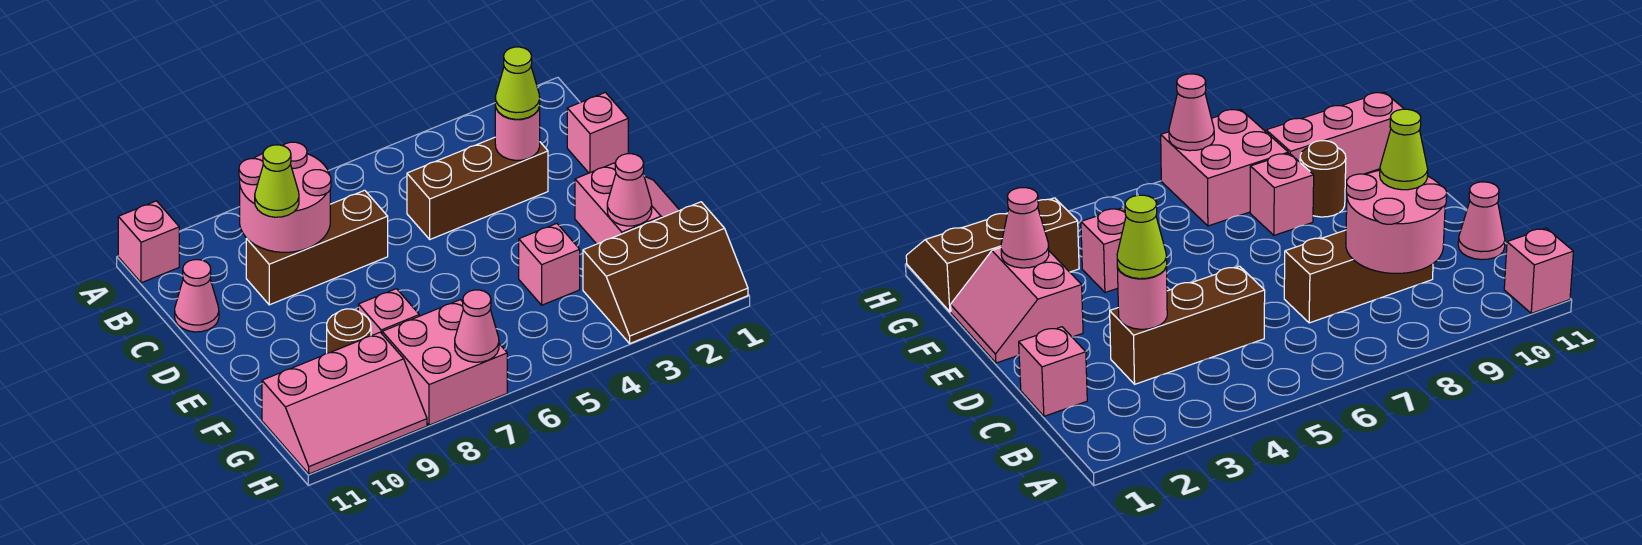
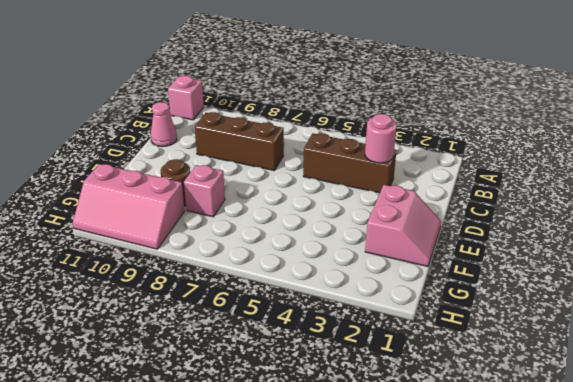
none -> pink brick C1 level 1
none -> pink brick F4 level 1
none -> brown slope G1:H3 level 1 top G

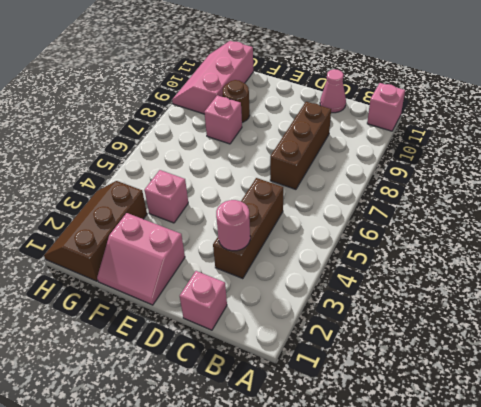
none -> pink brick G7:H8 level 1
none -> pink round brick B8:C9 level 2
none -> pink cone F2 level 2

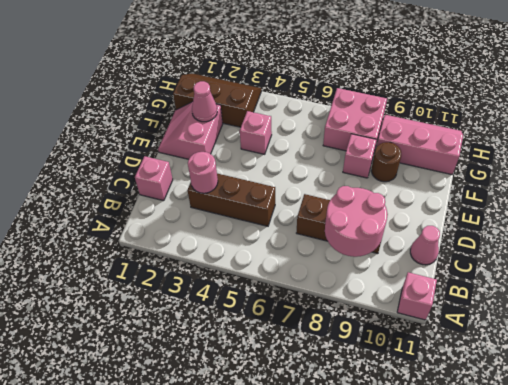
none -> pink cone H7 level 2
none -> lime cone C3 level 3
none -> lime cone C9 level 3

